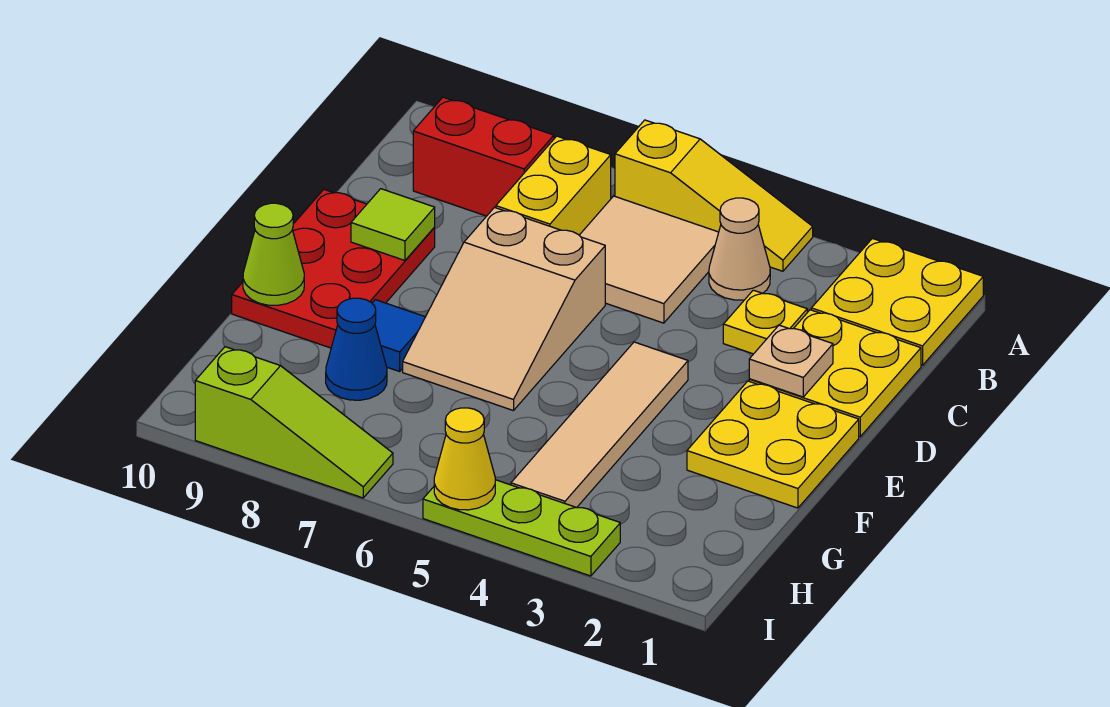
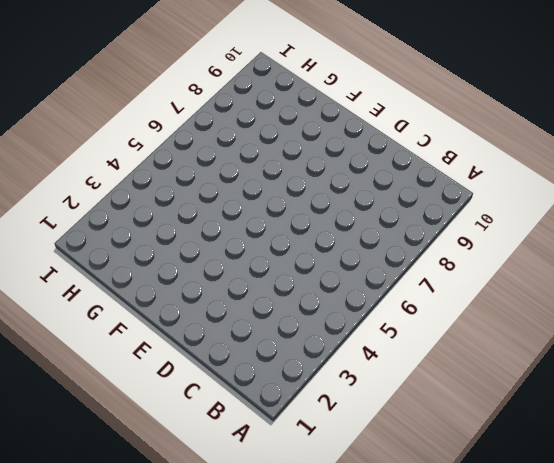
none -> yellow plate A1:B2 level 1
none -> yellow slope A4:A6 level 1 top 6
none -> tan cone B4 level 1

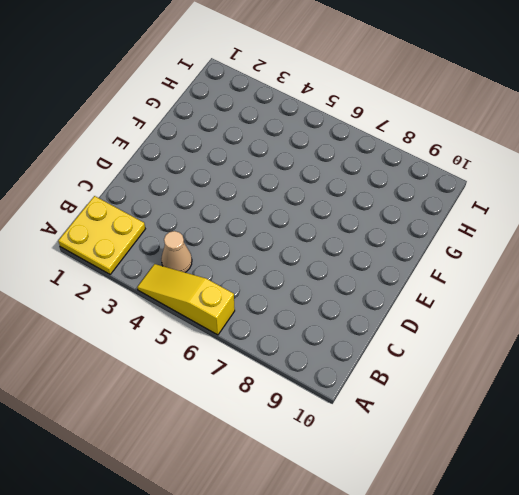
none -> tan tile B5:C6 level 1
none -> yellow brick B7:C7 level 1
none -> red brick B8:B9 level 1

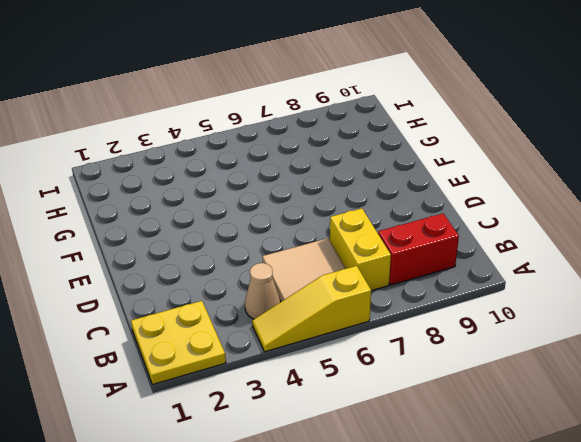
none -> yellow plate C1:D2 level 1
none -> yellow plate C3 level 1
none -> tan slope D6:F7 level 1 top D

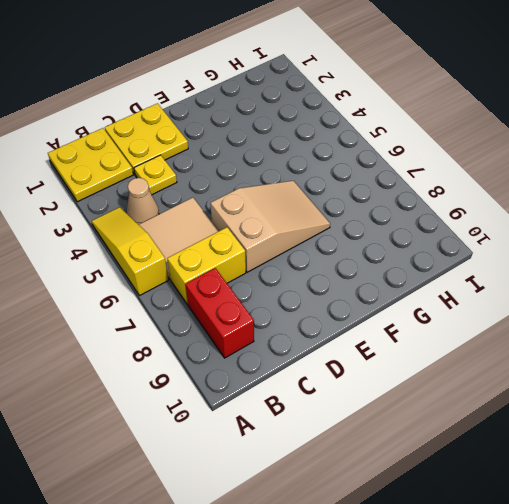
none -> red plate D9:F10 level 1
none -> yellow plate E1:F2 level 1
none -> tan tile E4:H4 level 1

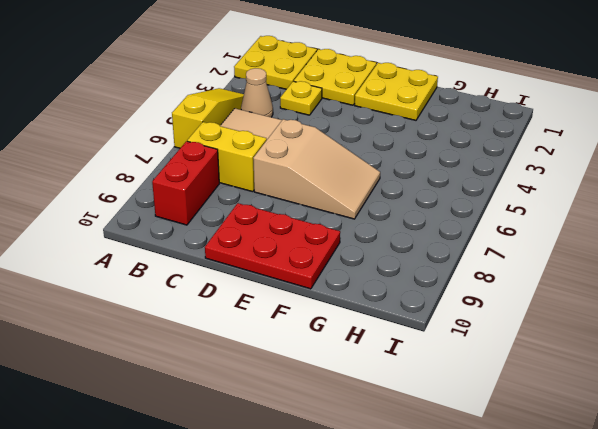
none -> tan tile E4:H4 level 1
none -> blue tile F8 level 1
none -> blue cone G8 level 1

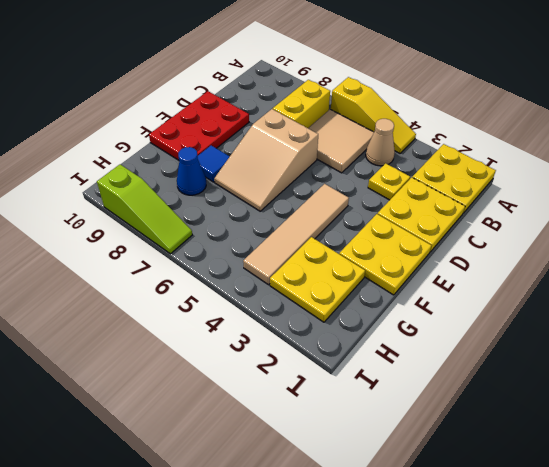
yellow plate G2:H3 level 1 -> none
none -> red brick B8:B9 level 1
none -> lime plate I3:I5 level 1
none -> tan plate D2 level 2

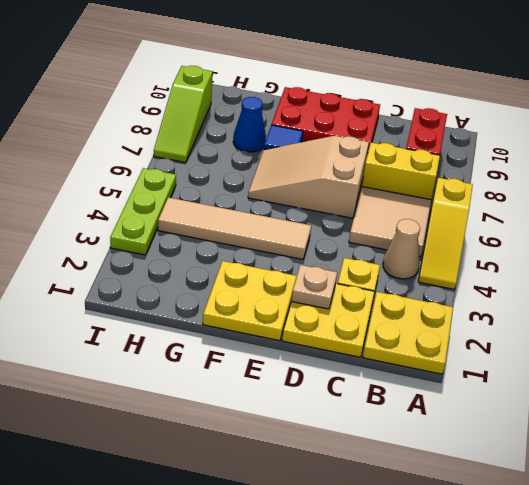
none -> lime tile D9 level 2
none -> lime cone F10 level 2
none -> yellow cone I5 level 2

